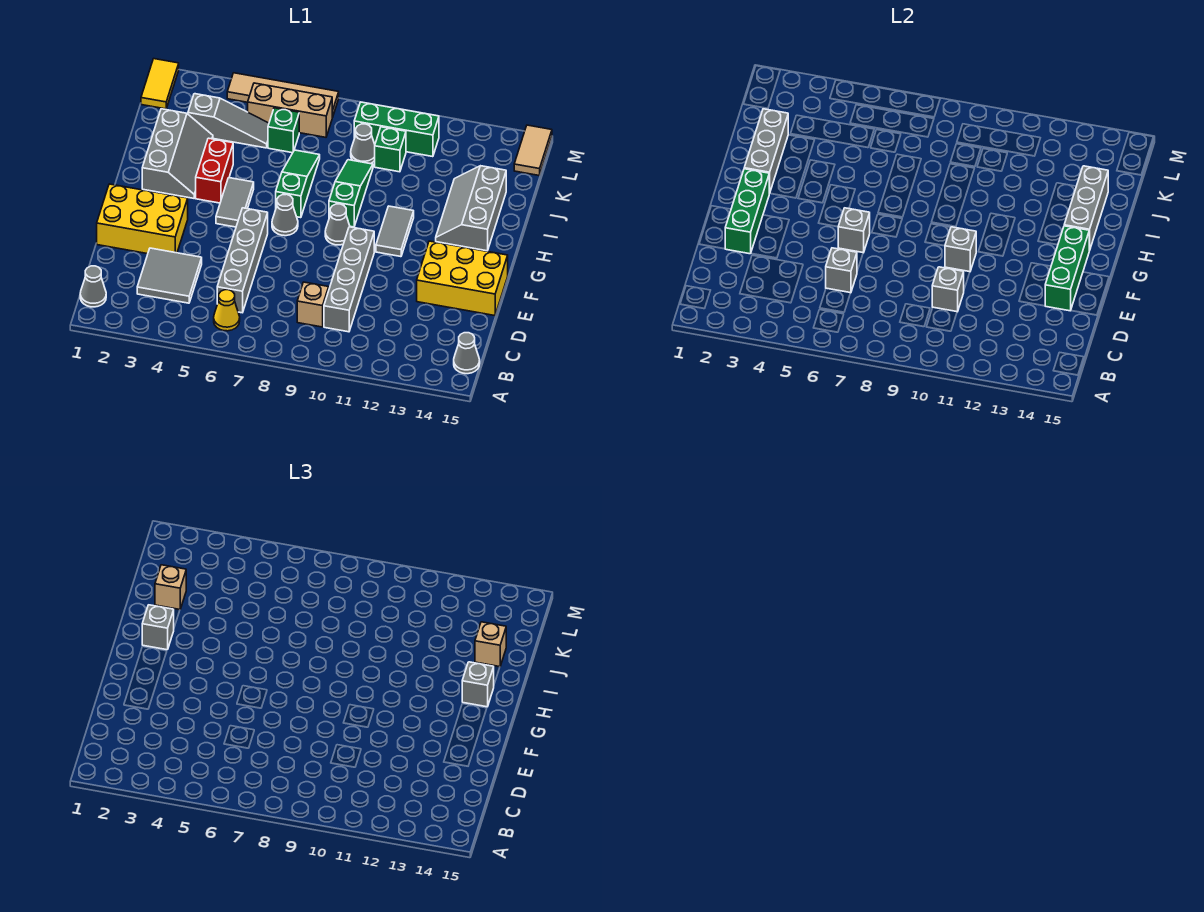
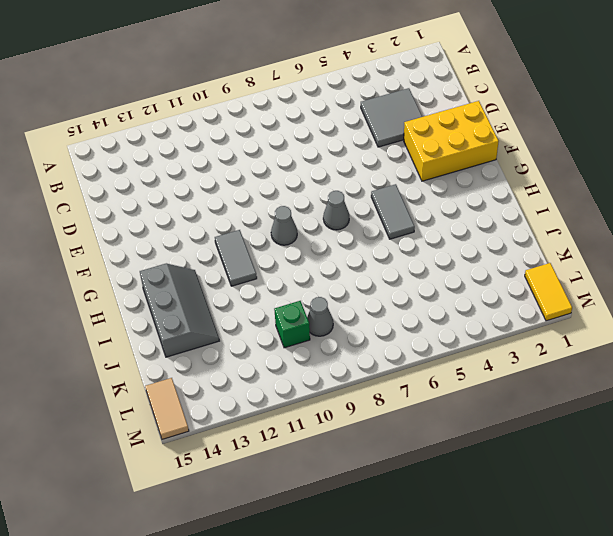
none -> grey cone B1 level 1
none -> yellow cone B6 level 1
none -> grey cone B15 level 1
none -> grey brick C6:F6 level 1

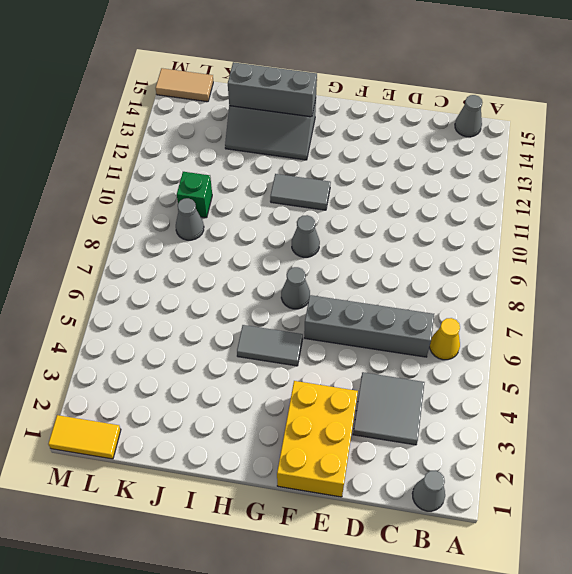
none -> tan brick C9 level 1
none -> grey brick C10:F10 level 1
none -> yellow brick E13:F15 level 1
none -> grey slope H2:J3 level 1 top 2

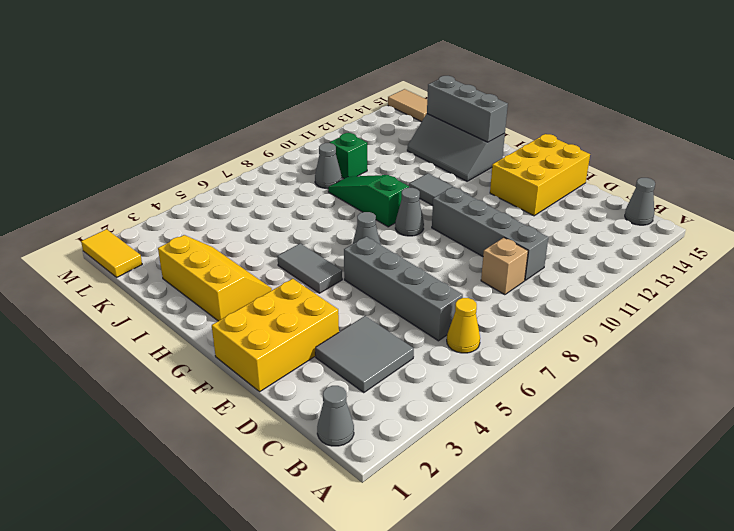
yellow slope H2:J3 level 1 top 2 -> grey slope H2:J3 level 1 top 2
none -> red brick H4:I4 level 1
none -> green slope H7:J7 level 1 top H
none -> grey slope K3:K5 level 1 top 3
none -> green brick K6 level 1

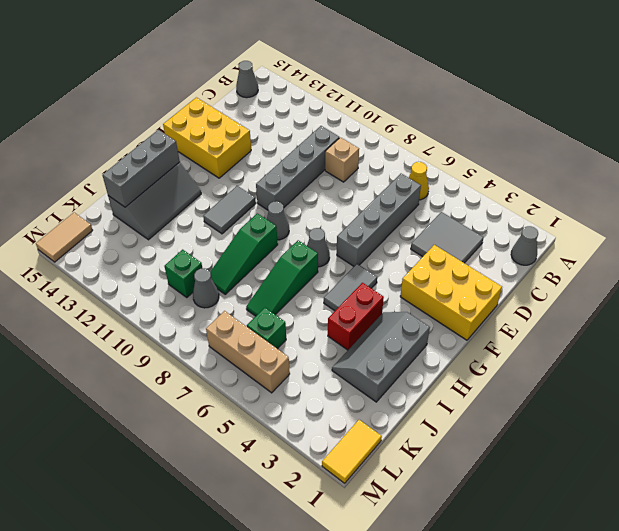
none -> grey slope K3:K5 level 1 top 3
none -> green brick L9:L11 level 1
none -> tan tile M4:M7 level 1
none -> grey brick D6 level 2

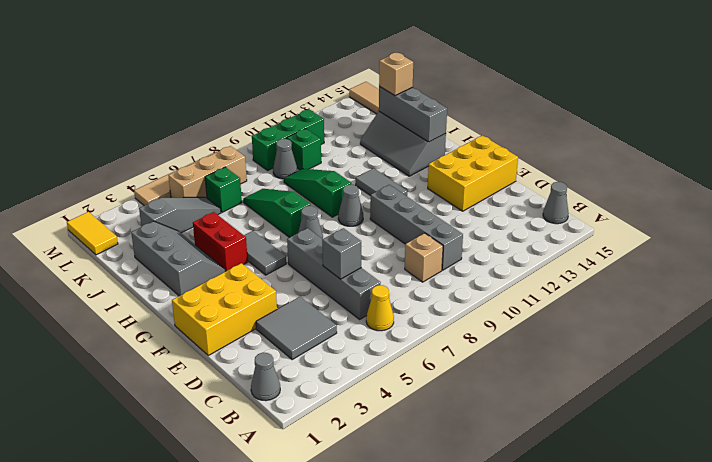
none -> grey brick D10 level 2
none -> green brick E2:G2 level 2
none -> green brick E14:G14 level 2
none -> grey brick F6 level 2

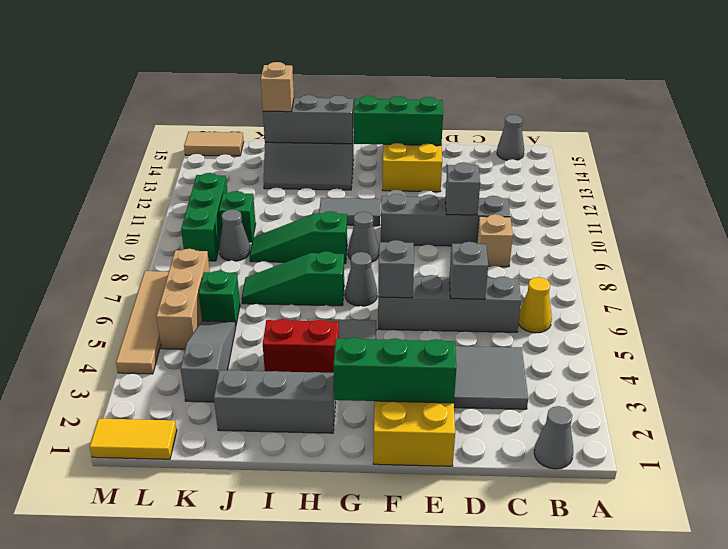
none -> grey brick F10 level 2
none -> grey brick H2:J2 level 2
none -> grey brick H2 level 3
none -> grey brick H14 level 3

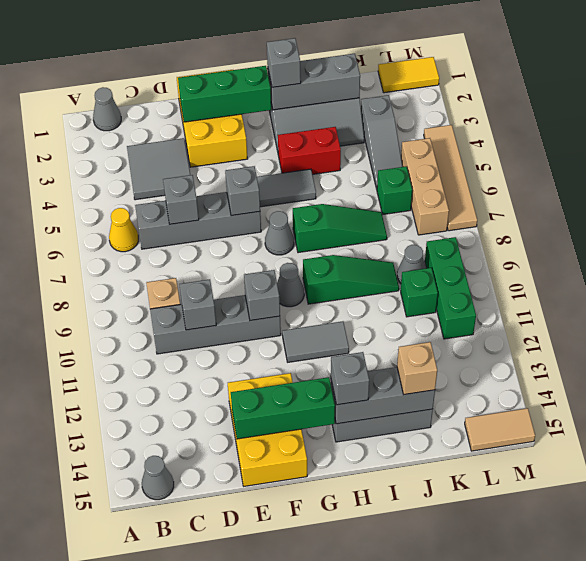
none -> tan brick J2 level 3

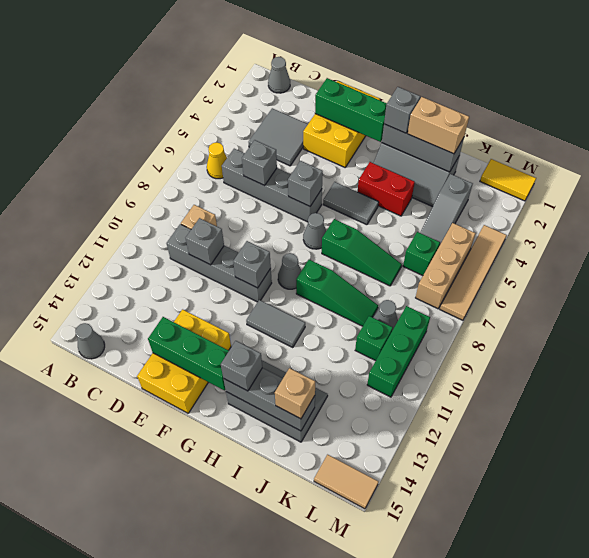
tan brick I2:J2 level 3 -> tan brick J2 level 3

